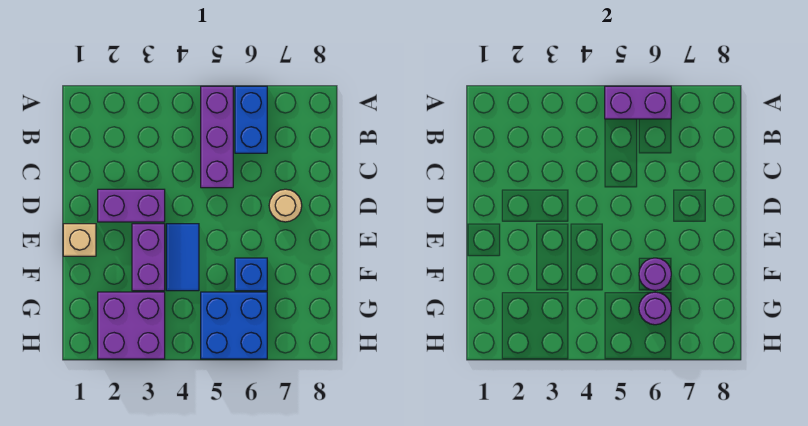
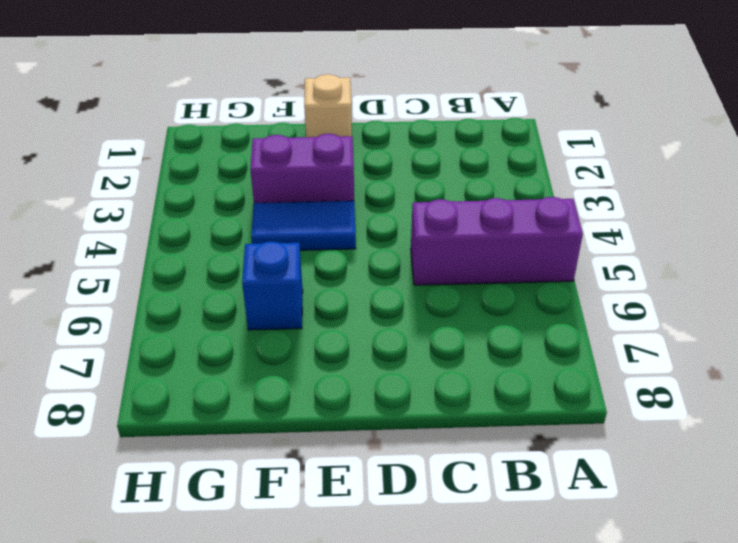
none -> blue brick A6:B6 level 1
none -> purple brick D2:D3 level 1
none -> tan round brick D7 level 1

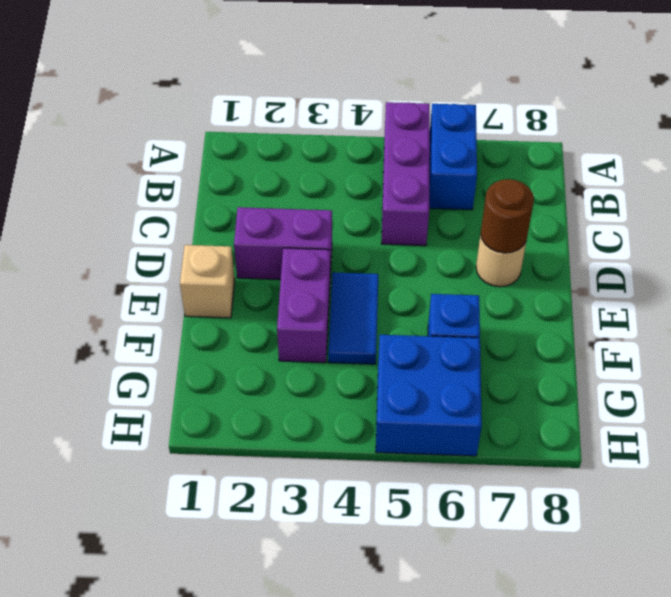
brown round brick D7 level 2 -> none
none -> purple brick G2:H3 level 1
none -> purple brick A5:A6 level 2
none -> purple round brick F6 level 2

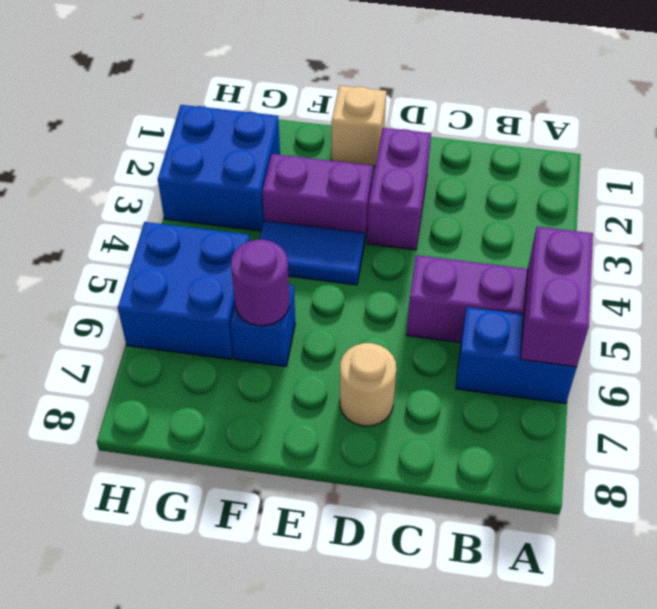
blue brick G2:H3 level 1 -> purple brick G2:H3 level 1
none -> purple round brick G6 level 2

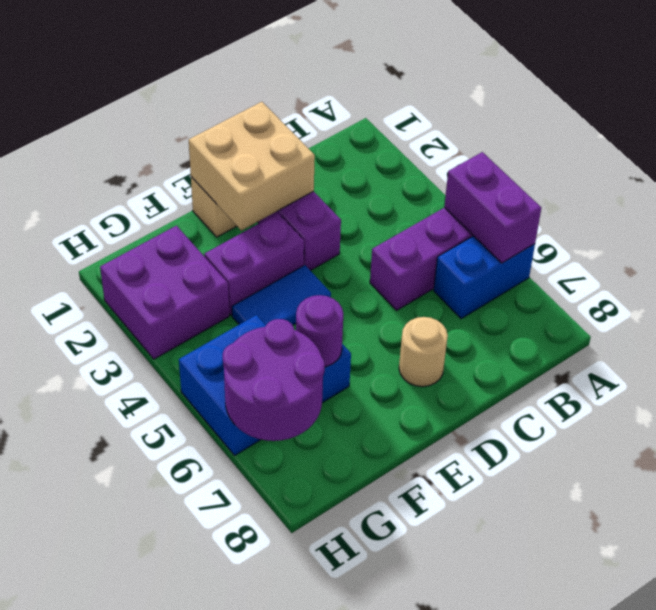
tan brick D1:E2 level 2 -> none
purple round brick G6:H7 level 2 -> purple round brick G6 level 2

